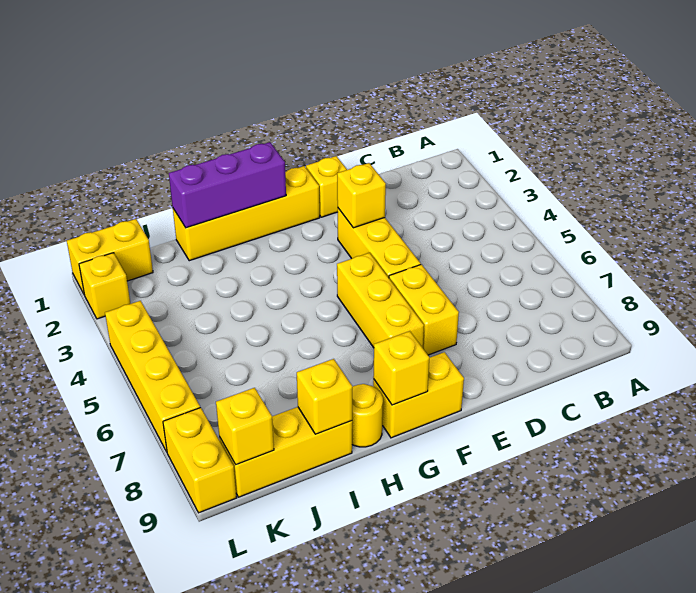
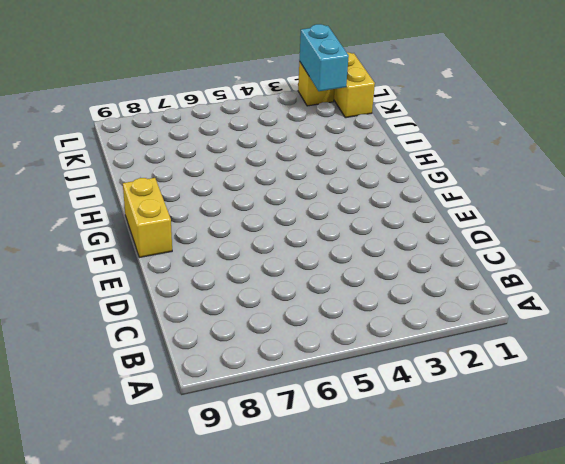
cyan brick K2:L2 level 2 -> none
none -> yellow brick E1 level 1
none -> yellow brick E3:E5 level 1
none -> yellow brick E6:E7 level 1

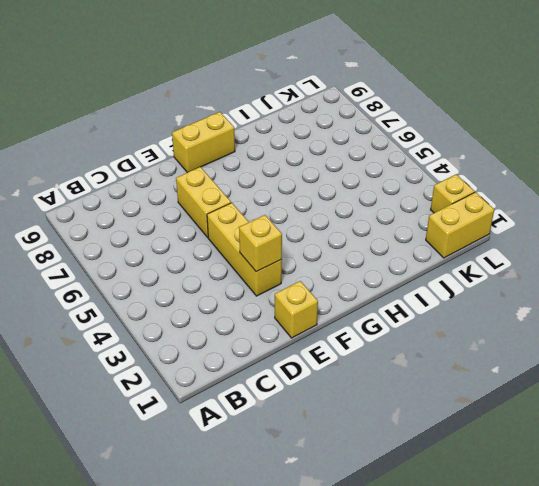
none -> yellow brick F1:I1 level 1
none -> yellow brick F5:F7 level 1
none -> yellow round brick H9 level 1

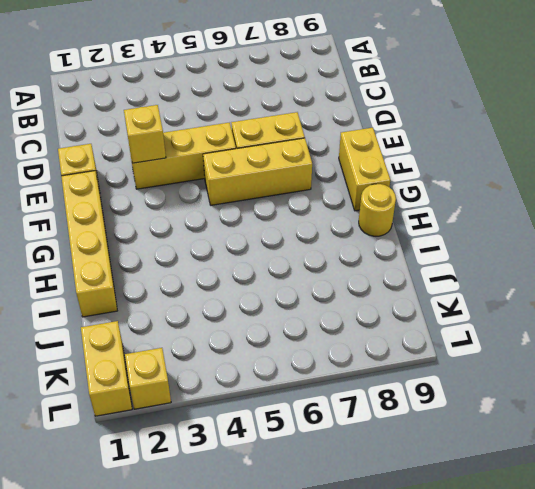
none -> yellow brick I9:K9 level 1
none -> yellow brick L4:L7 level 1
none -> yellow brick L8:L9 level 1

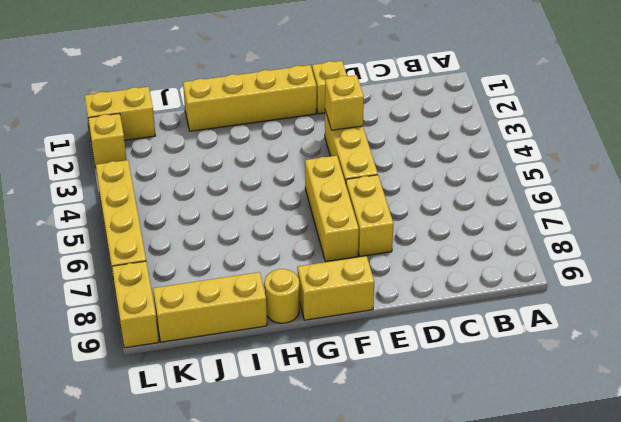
none -> purple brick G1:I1 level 2
none -> yellow brick G9 level 2
none -> yellow brick I9 level 2

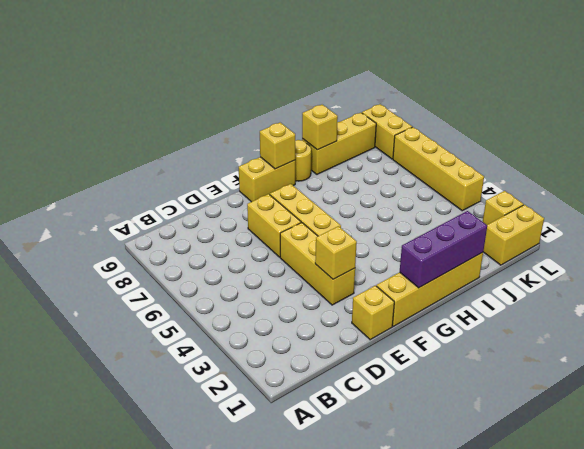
none -> yellow brick K9 level 2

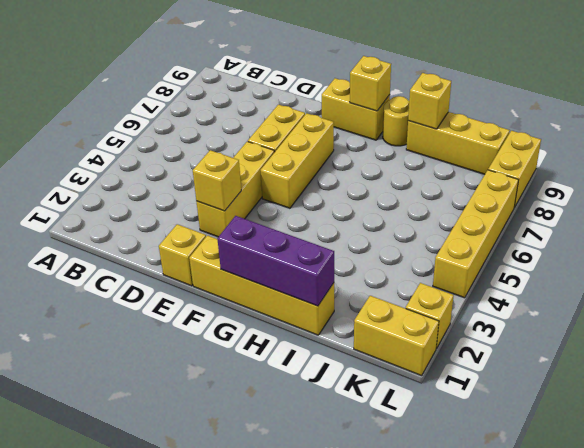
none -> yellow brick K9 level 2

